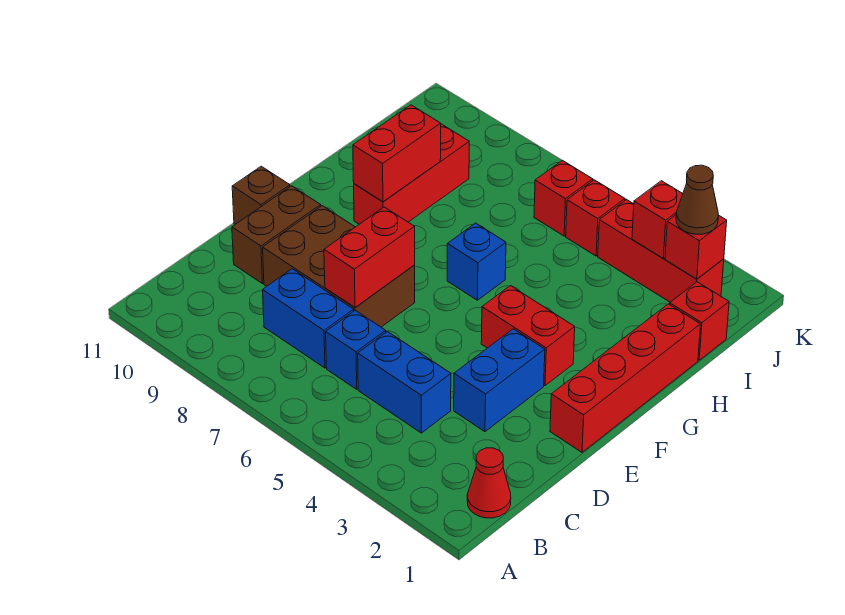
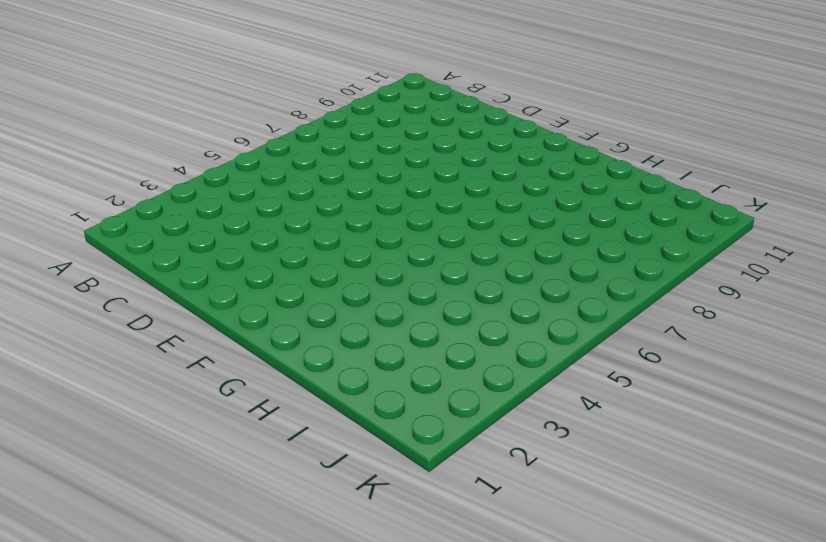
none -> red cone B1 level 1
none -> blue brick C4:C5 level 1
none -> blue brick C6 level 1

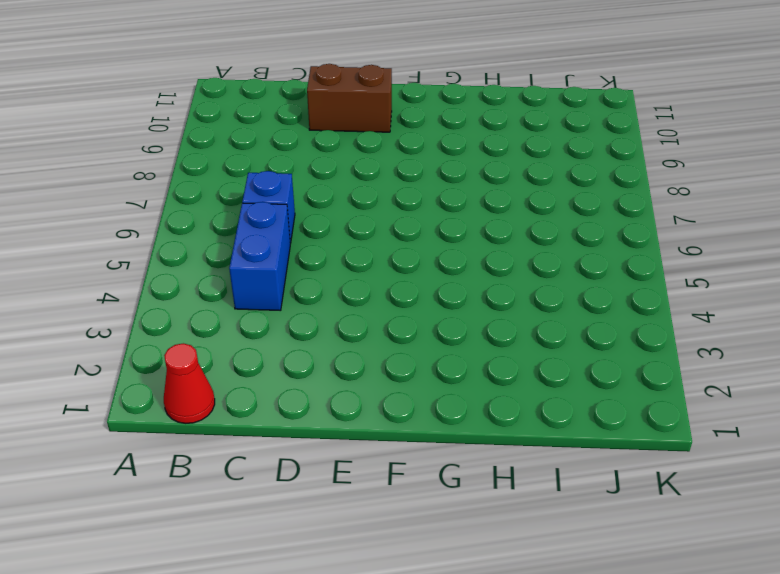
none -> blue brick C7:C8 level 1
none -> blue brick D3:E3 level 1
none -> brown brick D7:E9 level 1

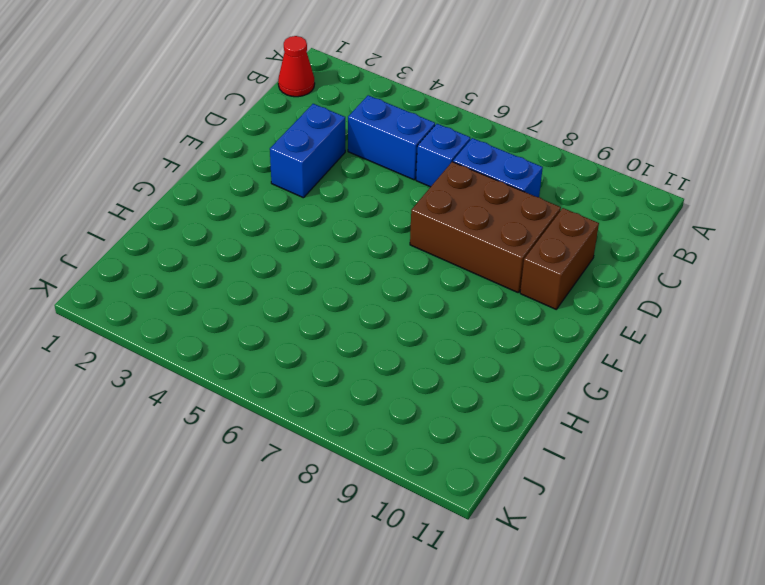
none -> red brick E1:H1 level 1
none -> brown brick E11 level 1
none -> red brick F3:F4 level 1

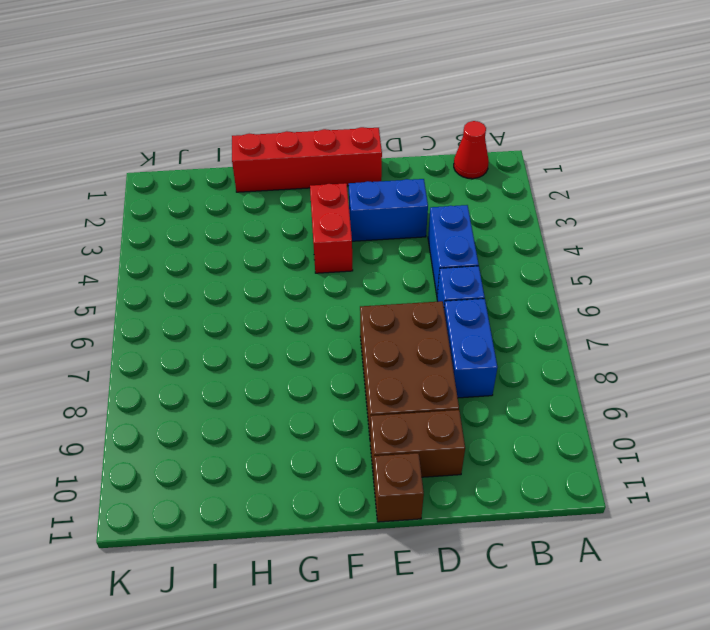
none -> blue brick G6 level 1
none -> red brick G9:I9 level 1
none -> red brick I1 level 1

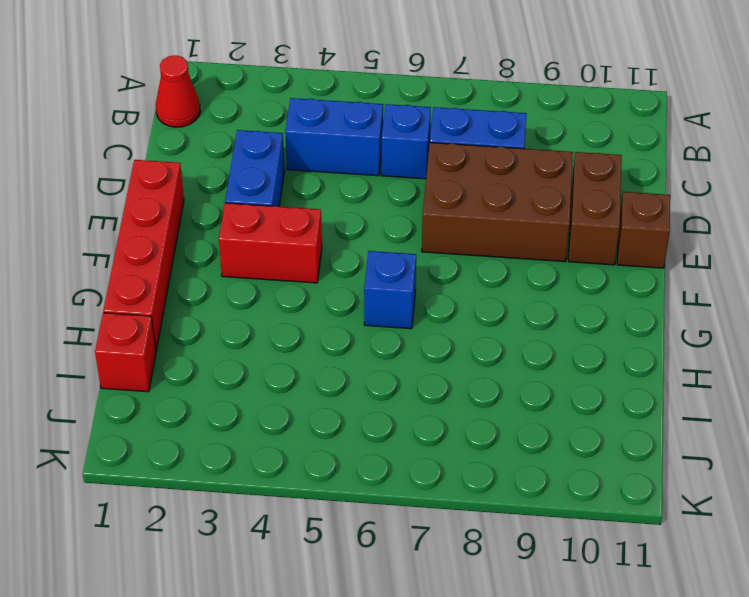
none -> red brick G9:I9 level 1
none -> red brick J2:J4 level 1
none -> red brick J5 level 1

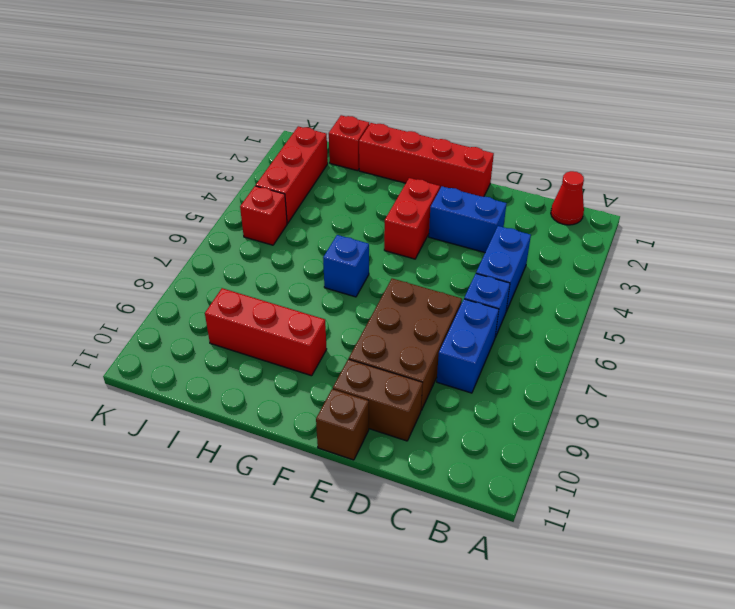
none -> red brick J6 level 1
none -> red brick D7:E7 level 2
none -> red brick G9:H9 level 2

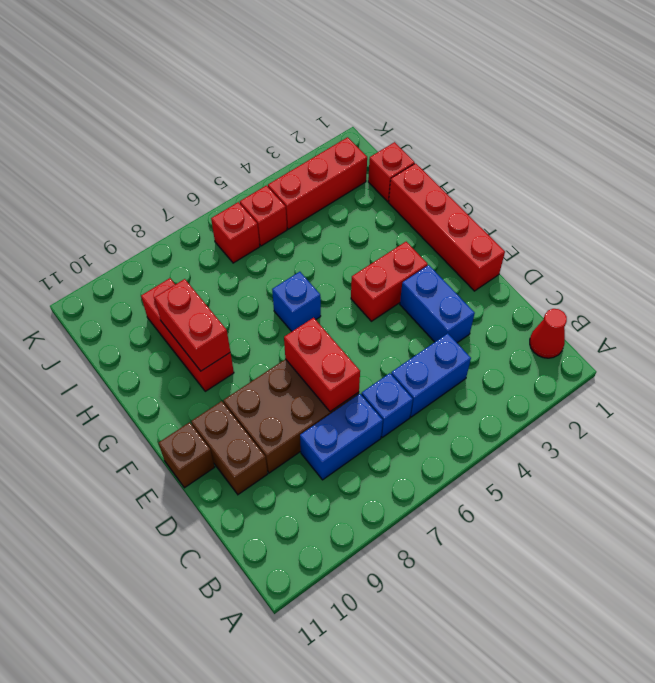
none -> red brick J2 level 2
none -> red brick J3 level 2
none -> brown cone J2 level 3

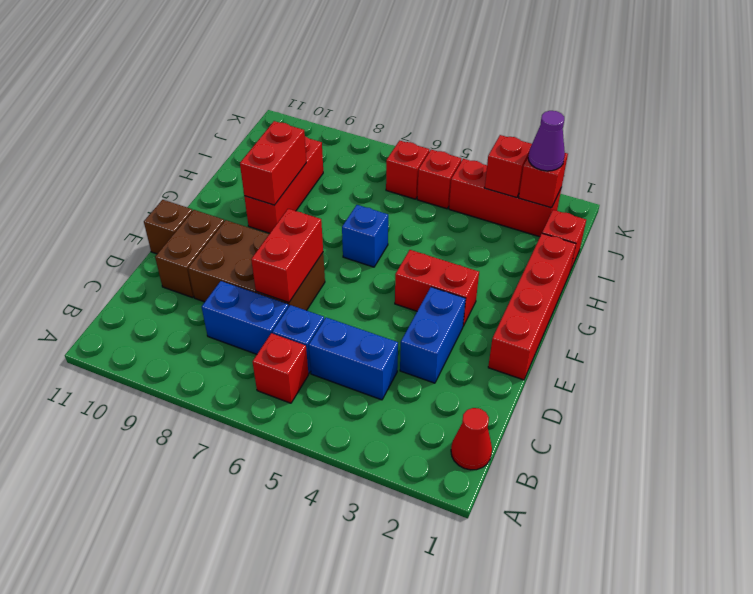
red brick B6 level 1 -> none
purple cone J2 level 3 -> brown cone J2 level 3

